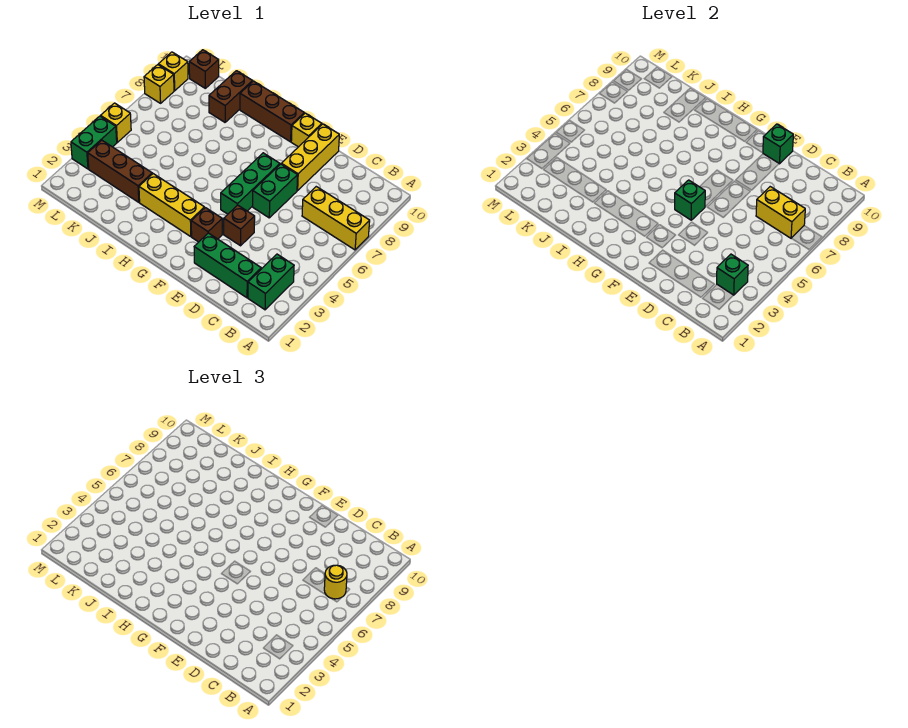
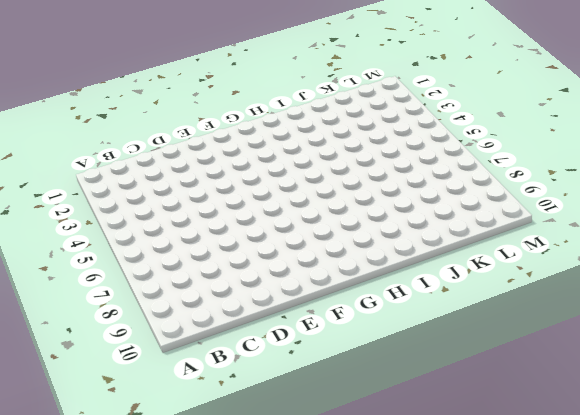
none -> yellow brick A7:C7 level 1
none -> green brick B2:B3 level 1
none -> green brick C2:E2 level 1

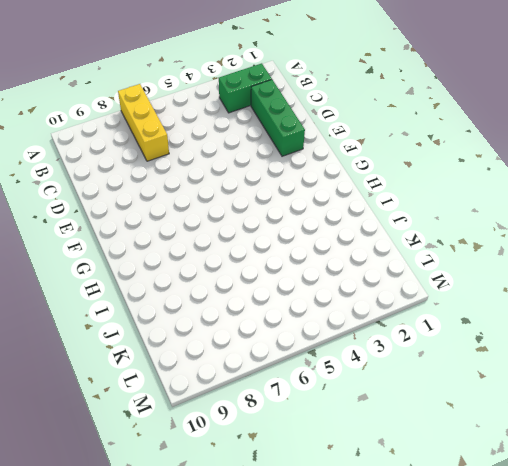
none -> brown brick E4 level 1
none -> green brick E6:E7 level 1
none -> yellow brick E8:E10 level 1

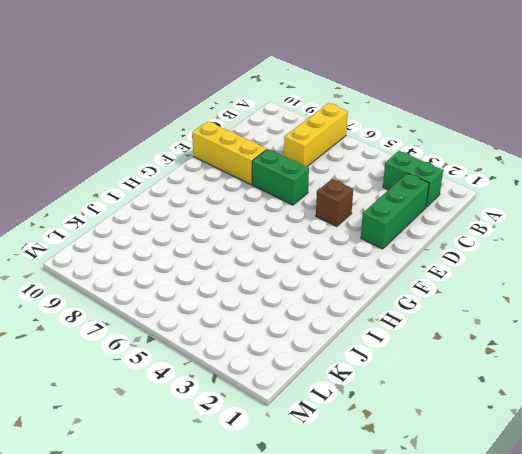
none -> brown brick F3 level 1
none -> green brick F5:F7 level 1
none -> yellow brick F10 level 1

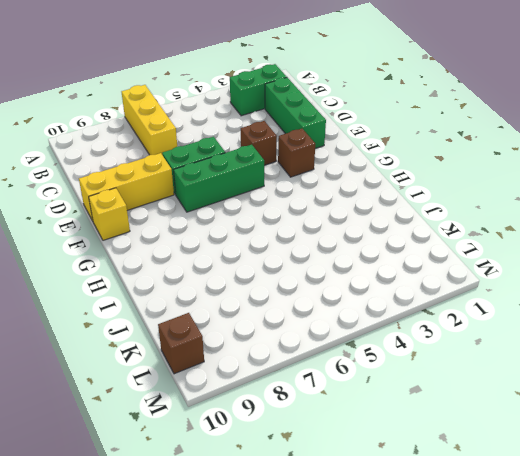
none -> yellow brick G3:I3 level 1
none -> brown brick G10:I10 level 1
none -> brown brick J3:L3 level 1

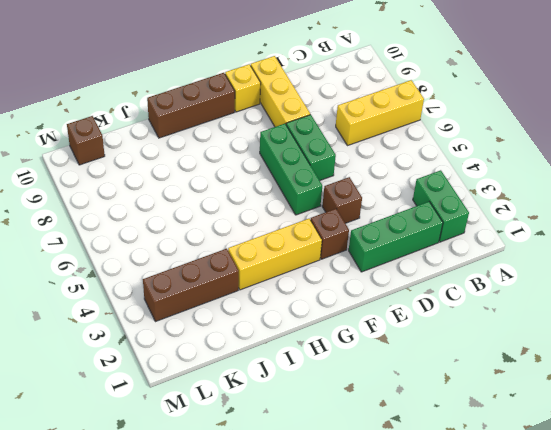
none -> brown brick J9:J10 level 1
none -> green brick M3:M4 level 1
none -> yellow brick M5 level 1

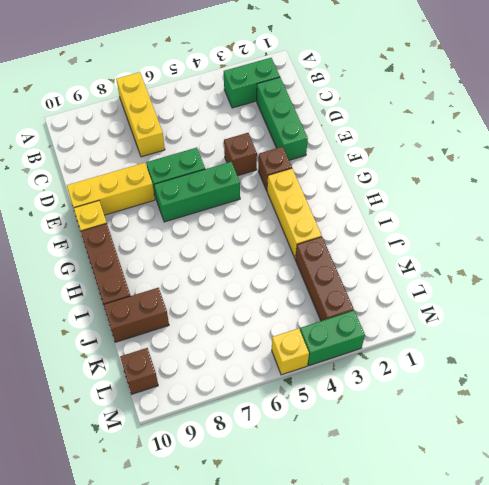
none -> yellow brick M8 level 1
none -> yellow brick M9 level 1
none -> green brick B3 level 2

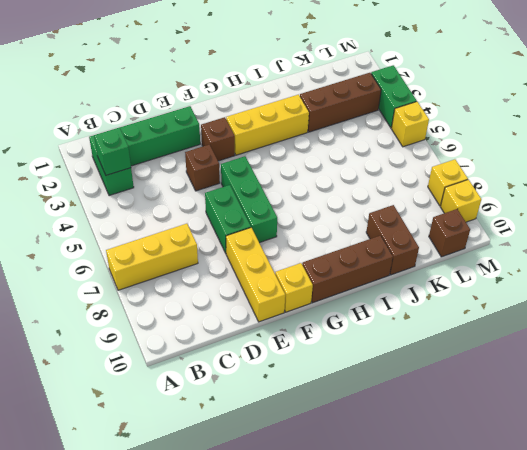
none -> yellow brick B7:C7 level 2
none -> green brick E10 level 2
none -> green brick F5 level 2

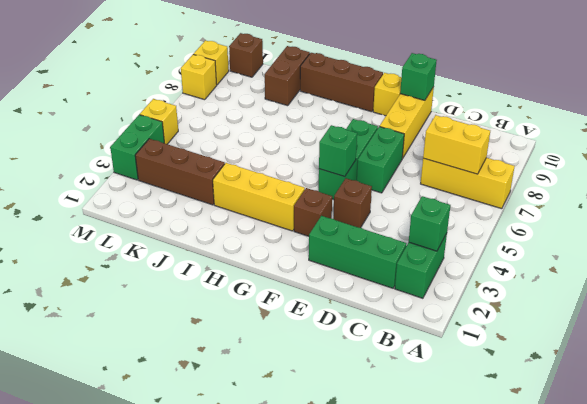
none -> yellow round brick B7 level 3

